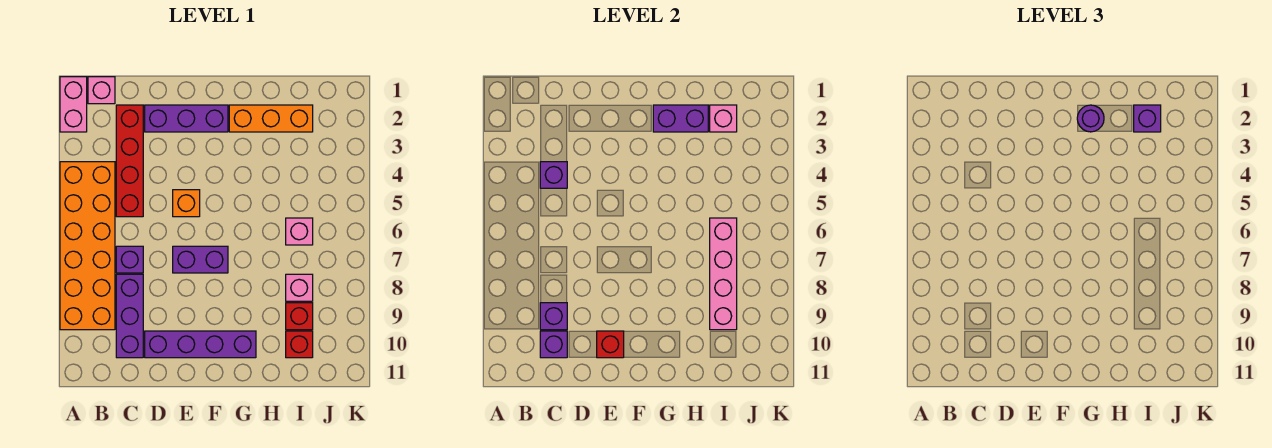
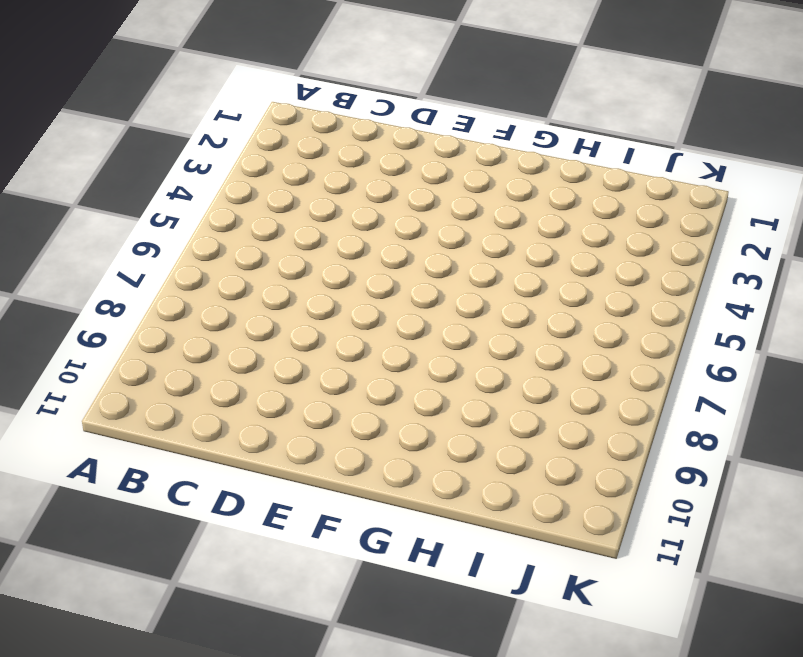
none -> pink brick A1:A2 level 1
none -> orange brick A4:B9 level 1
none -> pink brick B1 level 1

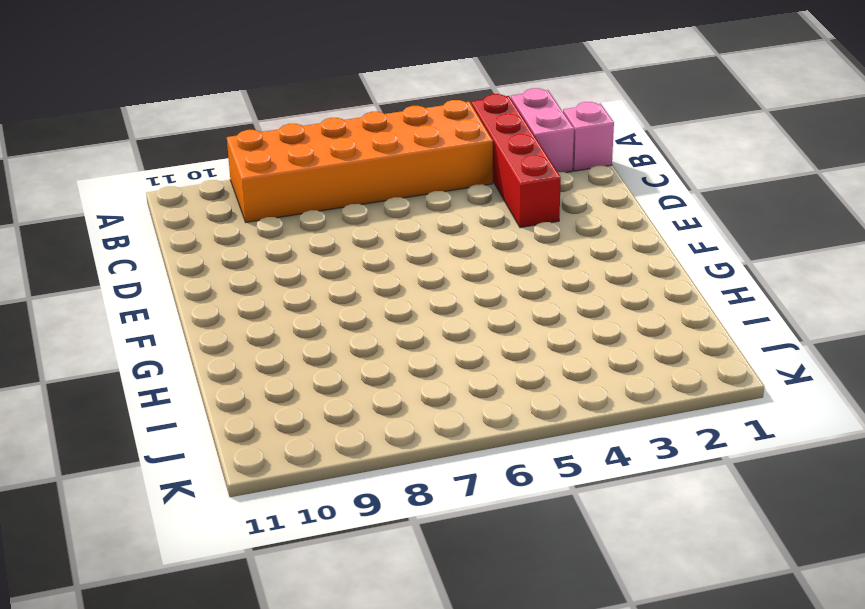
pink brick A2:B2 level 1 -> pink brick A1:A2 level 1
red brick A3:D3 level 1 -> red brick C2:C5 level 1
none -> purple brick C7 level 1
none -> purple brick C8:C10 level 1
none -> purple brick D2:F2 level 1

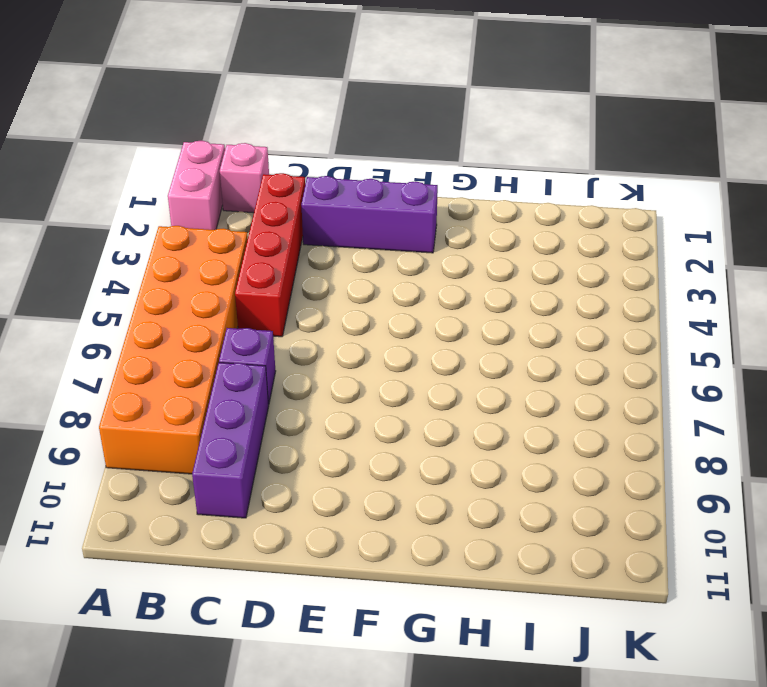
none -> purple brick D10:G10 level 1
none -> orange brick E5 level 1
none -> purple brick E7:F7 level 1

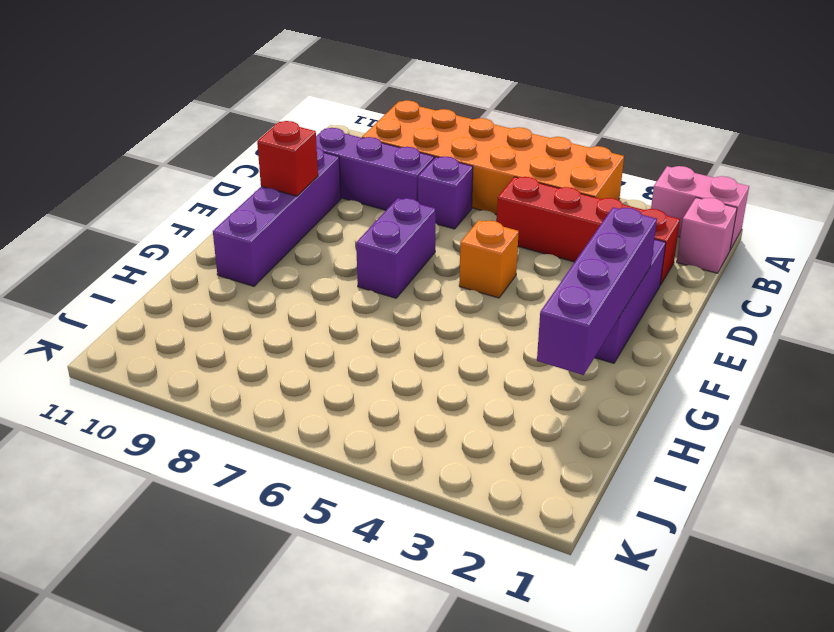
purple brick E2:H2 level 2 -> purple brick G2:H2 level 2
none -> orange brick G2:I2 level 1
none -> pink brick I6 level 1
none -> pink brick I8 level 1

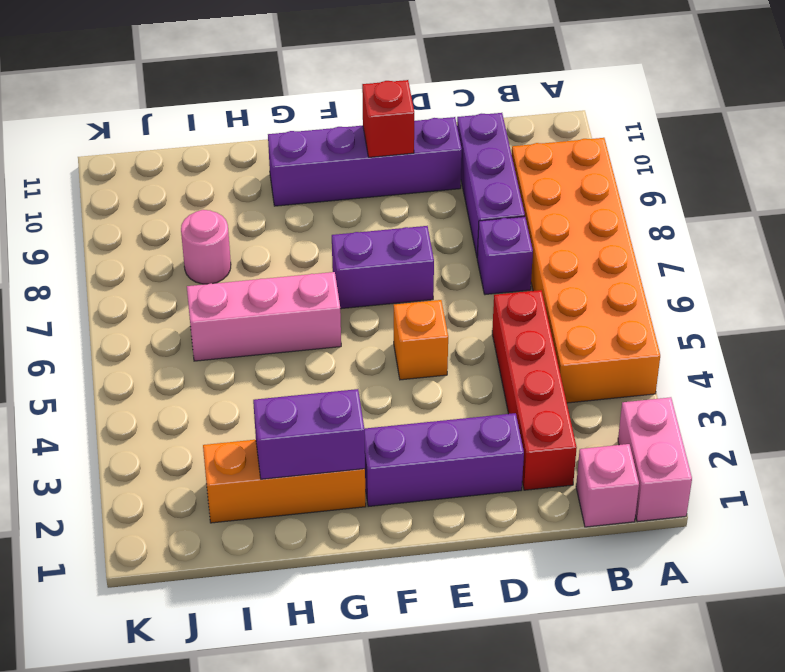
pink brick G6:I6 level 1 -> pink brick I6 level 1
pink round brick I8 level 1 -> pink brick I8 level 1
none -> red brick I9 level 1
none -> red brick I10 level 1
none -> purple brick C4 level 2

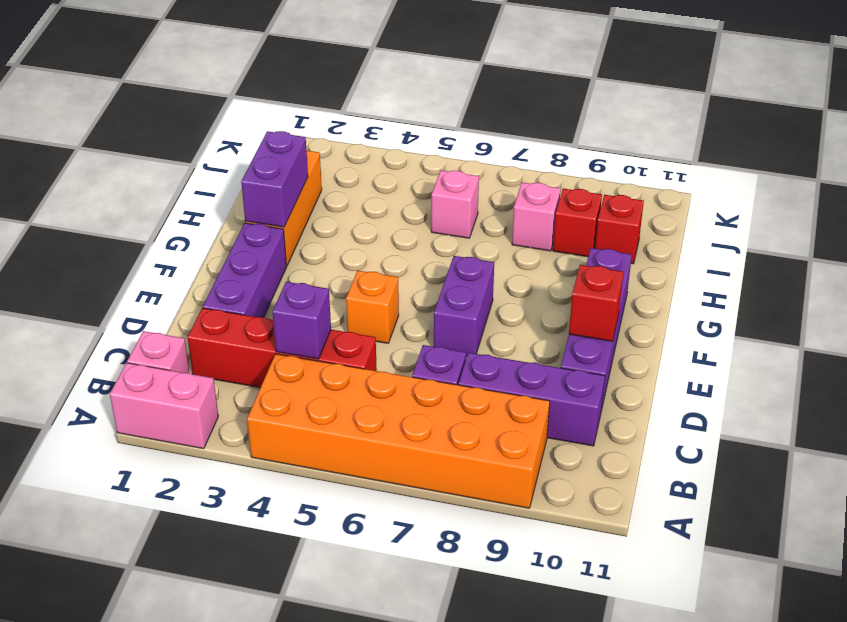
none -> purple brick C9 level 2
none -> purple brick C10 level 2
none -> pink brick I2 level 2

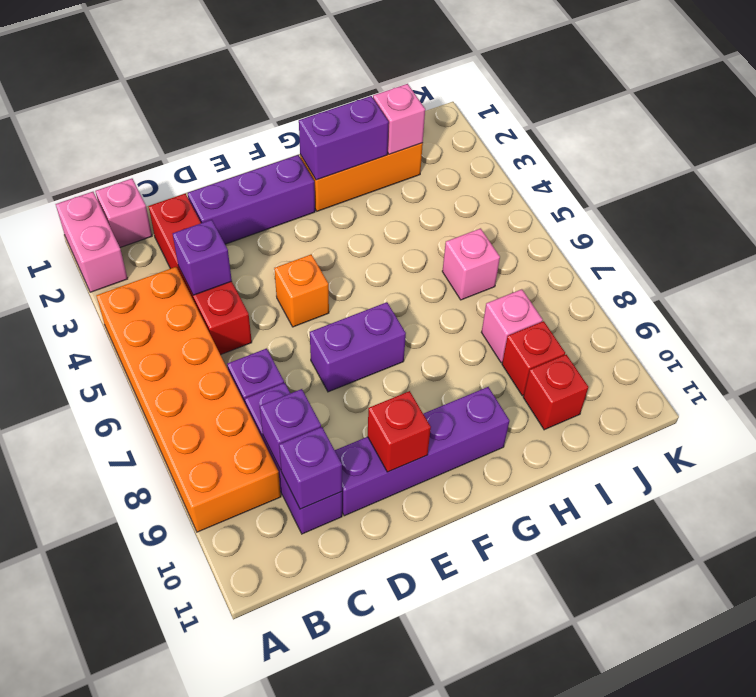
none -> pink brick I6:I9 level 2
none -> purple round brick G2 level 3
none -> purple brick I2 level 3

